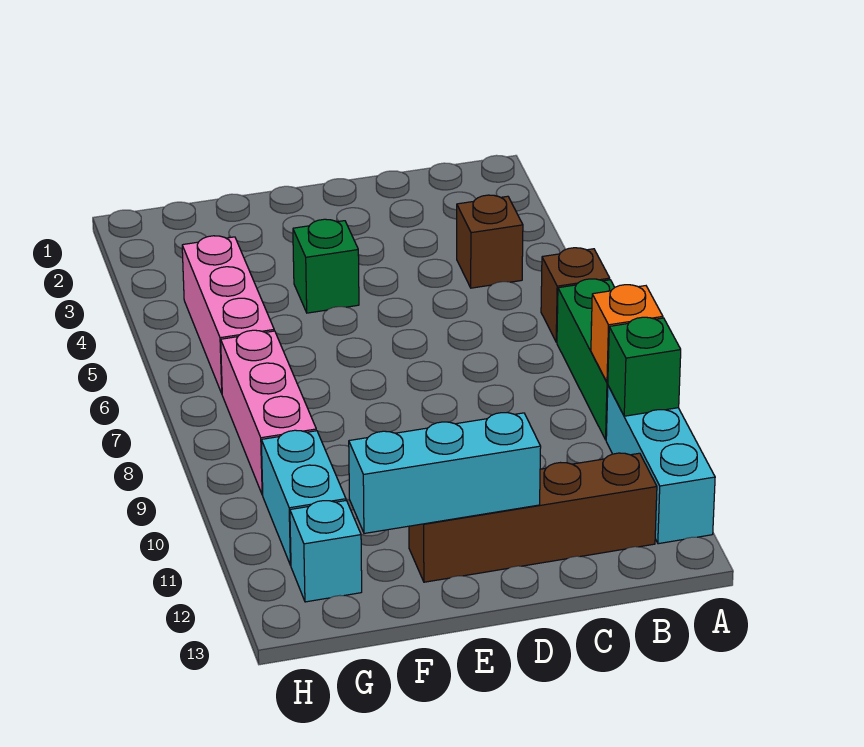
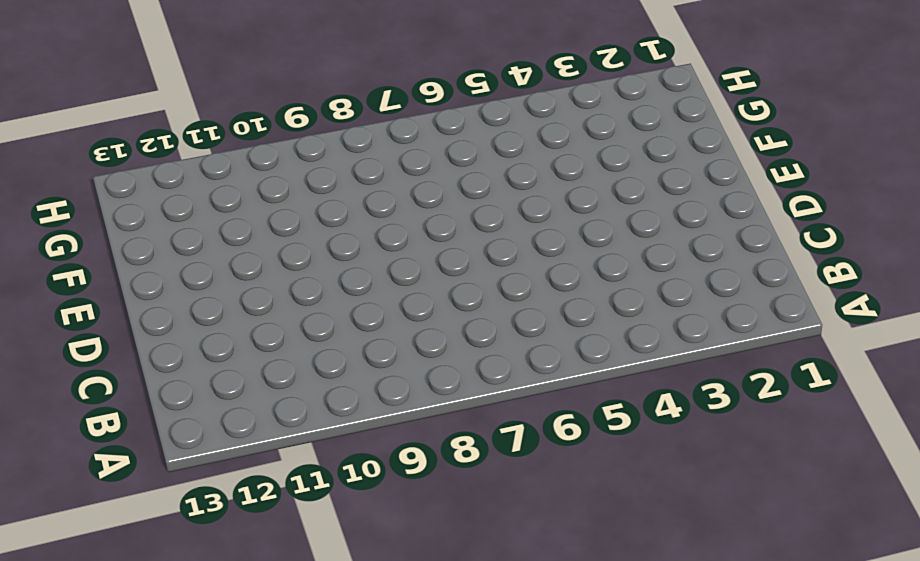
none -> brown brick A6 level 1
none -> green brick A7:A9 level 1
none -> cyan brick A10:A12 level 1

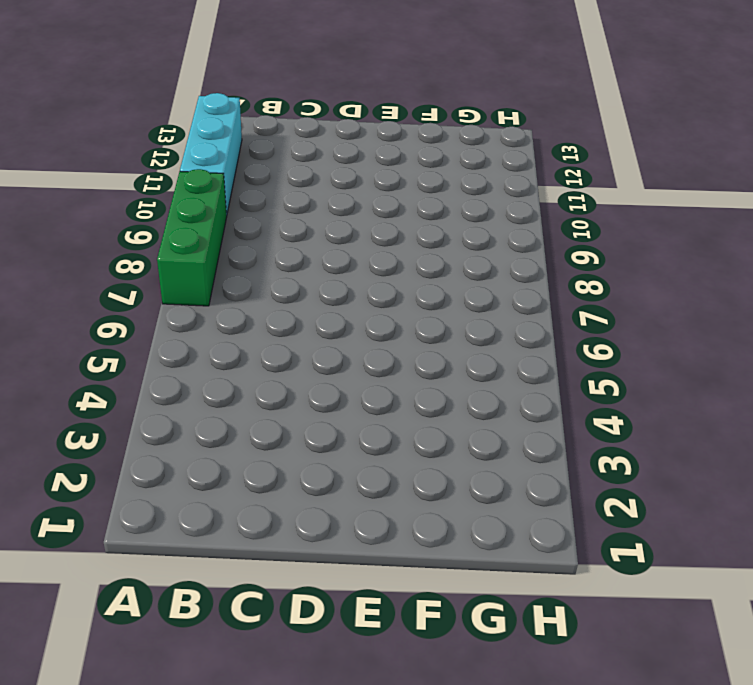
none -> brown brick A6 level 1
none -> brown brick B4 level 1
none -> brown brick B12:E12 level 1

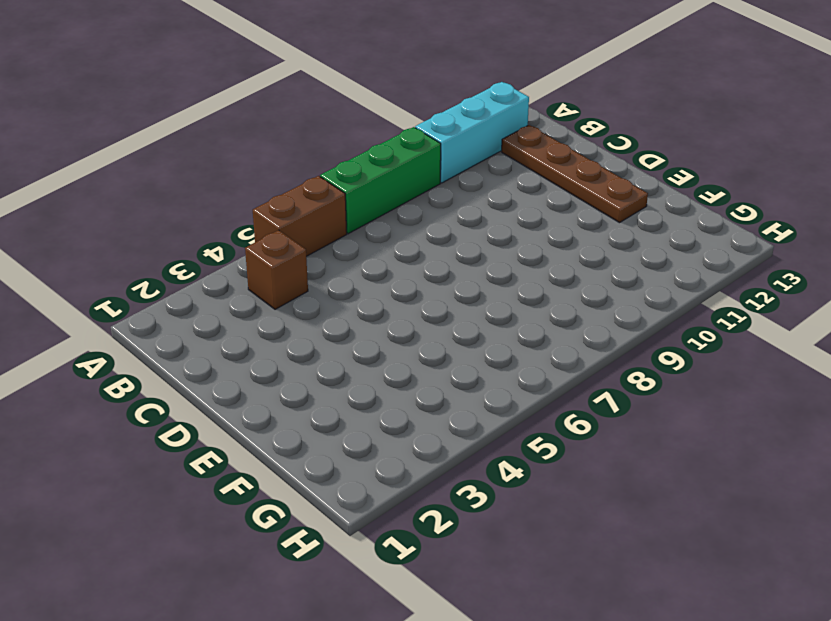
brown brick A5:A6 level 1 -> brown brick A6 level 1
brown plate B12:E12 level 1 -> brown brick B12:E12 level 1
none -> green brick E4 level 1
none -> pink brick G4:G6 level 1
none -> pink brick G7:G9 level 1

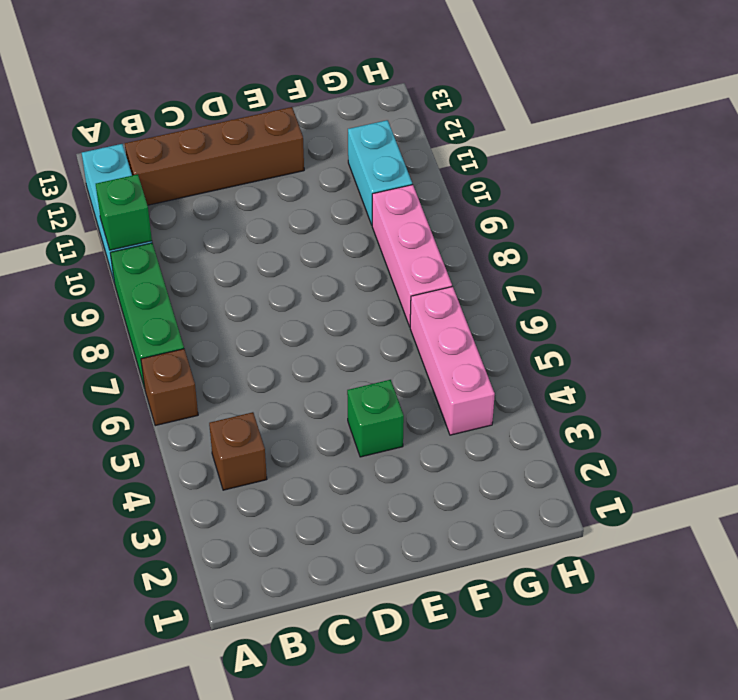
none -> cyan brick G12 level 1
none -> orange brick A9 level 2
none -> cyan brick D12:F12 level 2

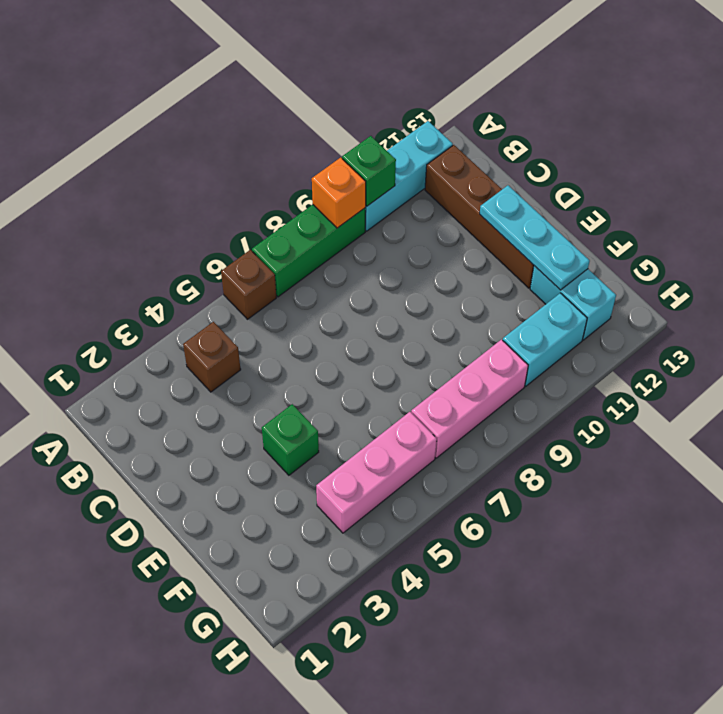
cyan plate D12:F12 level 2 -> cyan brick D12:F12 level 2
cyan brick F12:G12 level 1 -> cyan brick G12 level 1

